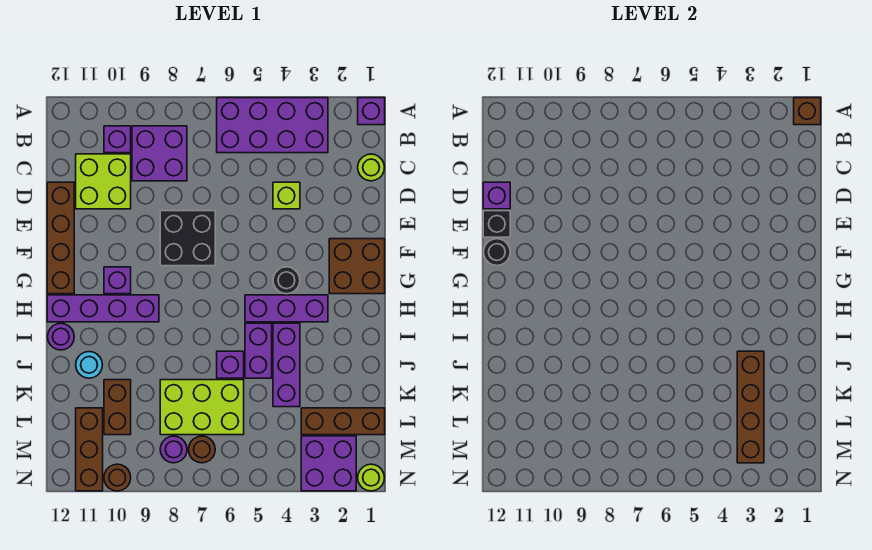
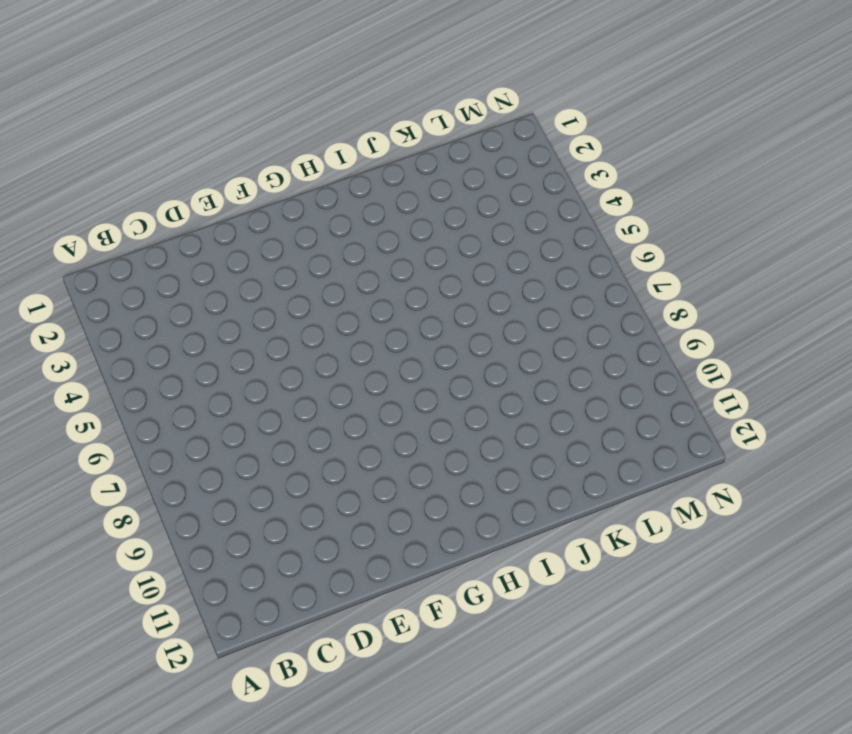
none -> purple brick A1 level 1
none -> purple brick A3:B6 level 1
none -> purple brick B8:C9 level 1
none -> purple brick B10 level 1

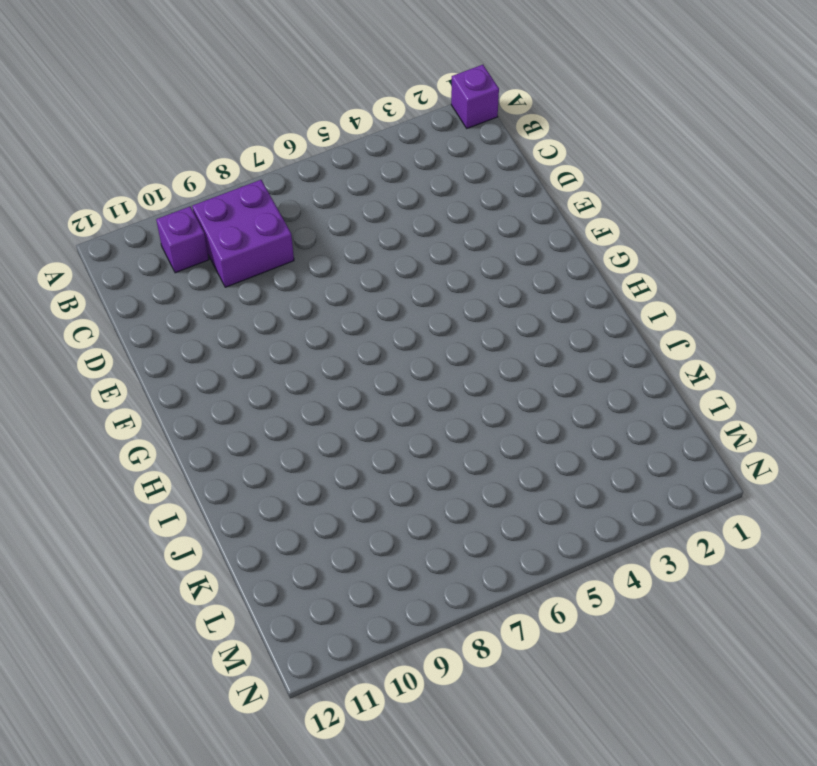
none -> purple brick A3:B6 level 1
none -> lime round brick C1 level 1
none -> lime brick C10:D11 level 1
none -> lime brick D4 level 1

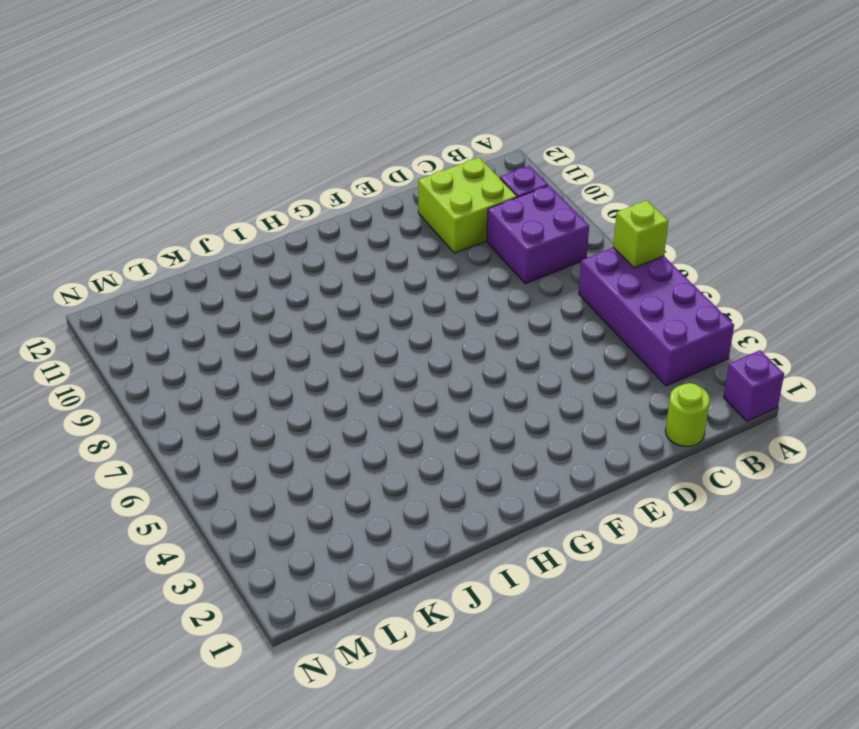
lime brick A6 level 2 -> lime brick D4 level 1
none -> brown brick D12:G12 level 1
none -> black brick E7:F8 level 1
none -> brown brick F1:G2 level 1
none -> black round brick G4 level 1

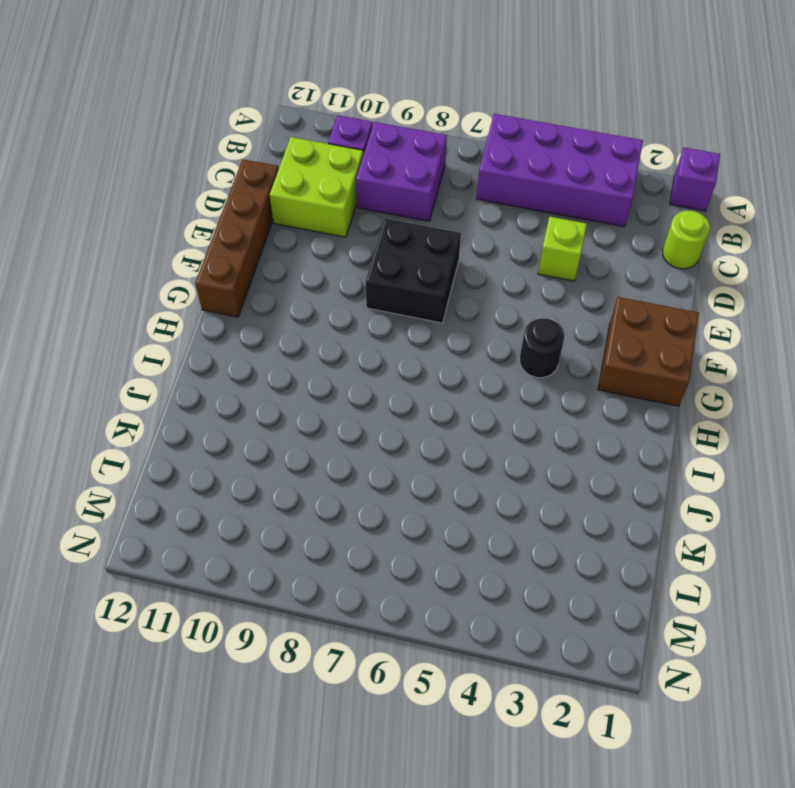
none -> purple brick G10 level 1
none -> purple brick H3:H5 level 1
none -> purple brick H9:H12 level 1
none -> purple brick I4:K4 level 1

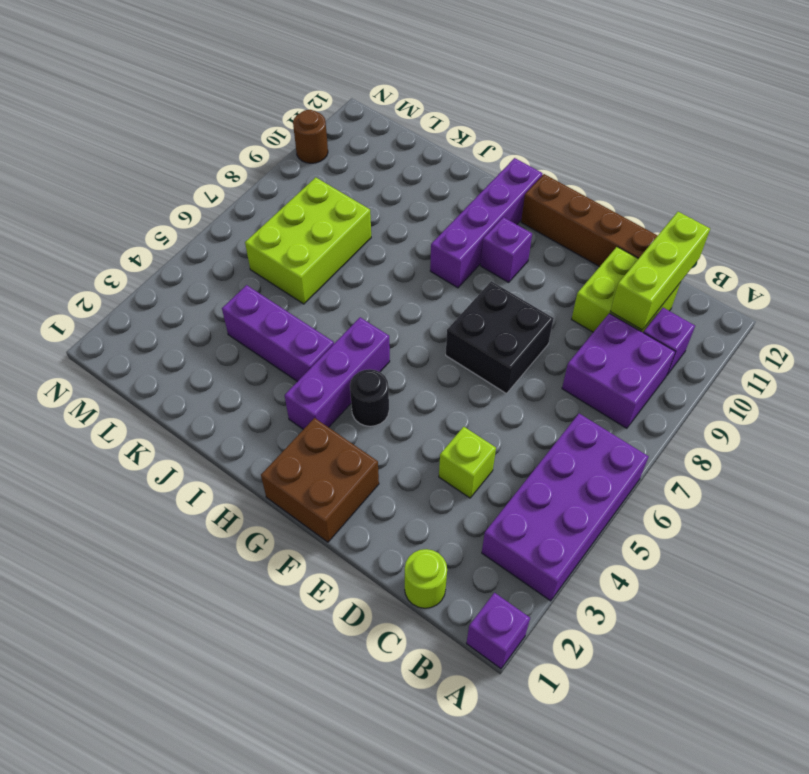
lime brick C10:C12 level 2 -> none
none -> purple brick I5:J5 level 1
none -> purple round brick I12 level 1
none -> purple brick J6 level 1
none -> cyan round brick J11 level 1

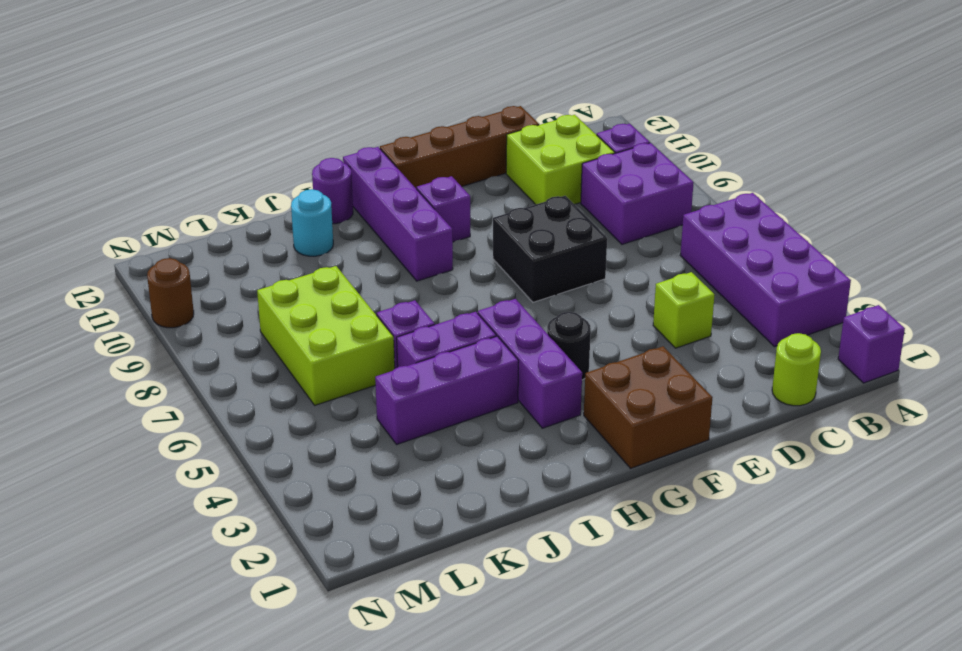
none -> brown brick K10:L10 level 1
none -> brown brick L1:L3 level 1
none -> brown brick L11:N11 level 1
none -> purple brick M2:N3 level 1

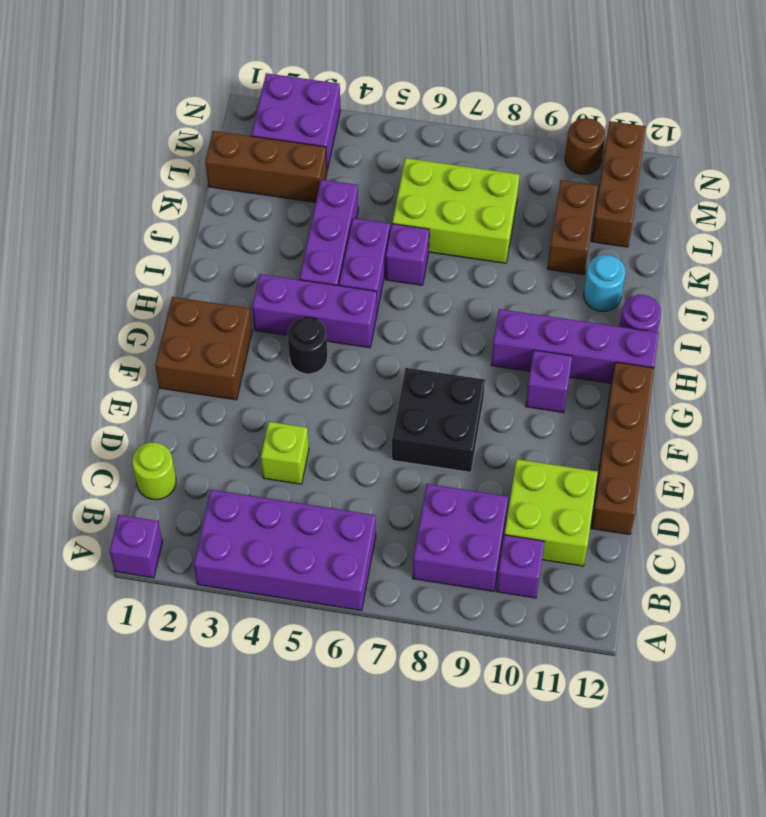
none -> brown round brick M7 level 1
none -> purple round brick M8 level 1
none -> lime round brick N1 level 1
none -> brown brick A1 level 2

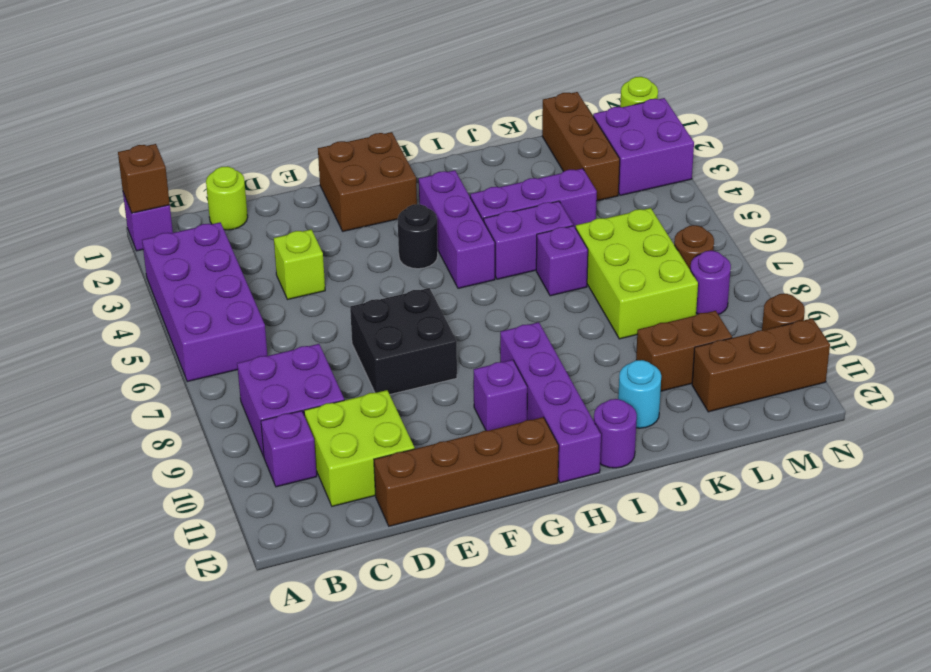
none -> purple brick D12 level 2
none -> black brick E12 level 2
none -> black round brick F12 level 2
none -> brown brick J3:M3 level 2

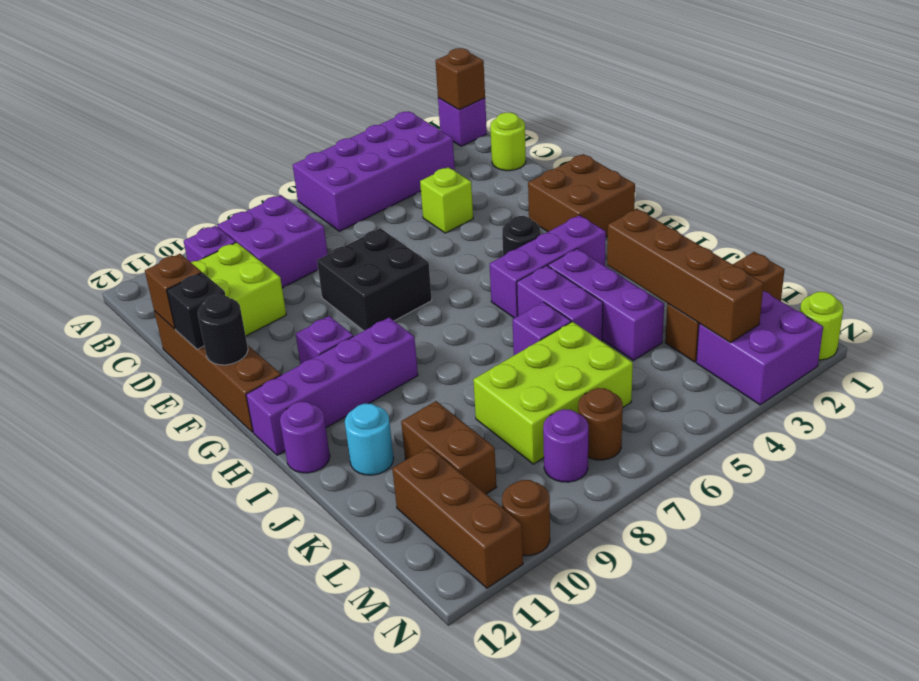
brown brick D12 level 2 -> purple brick D12 level 2

